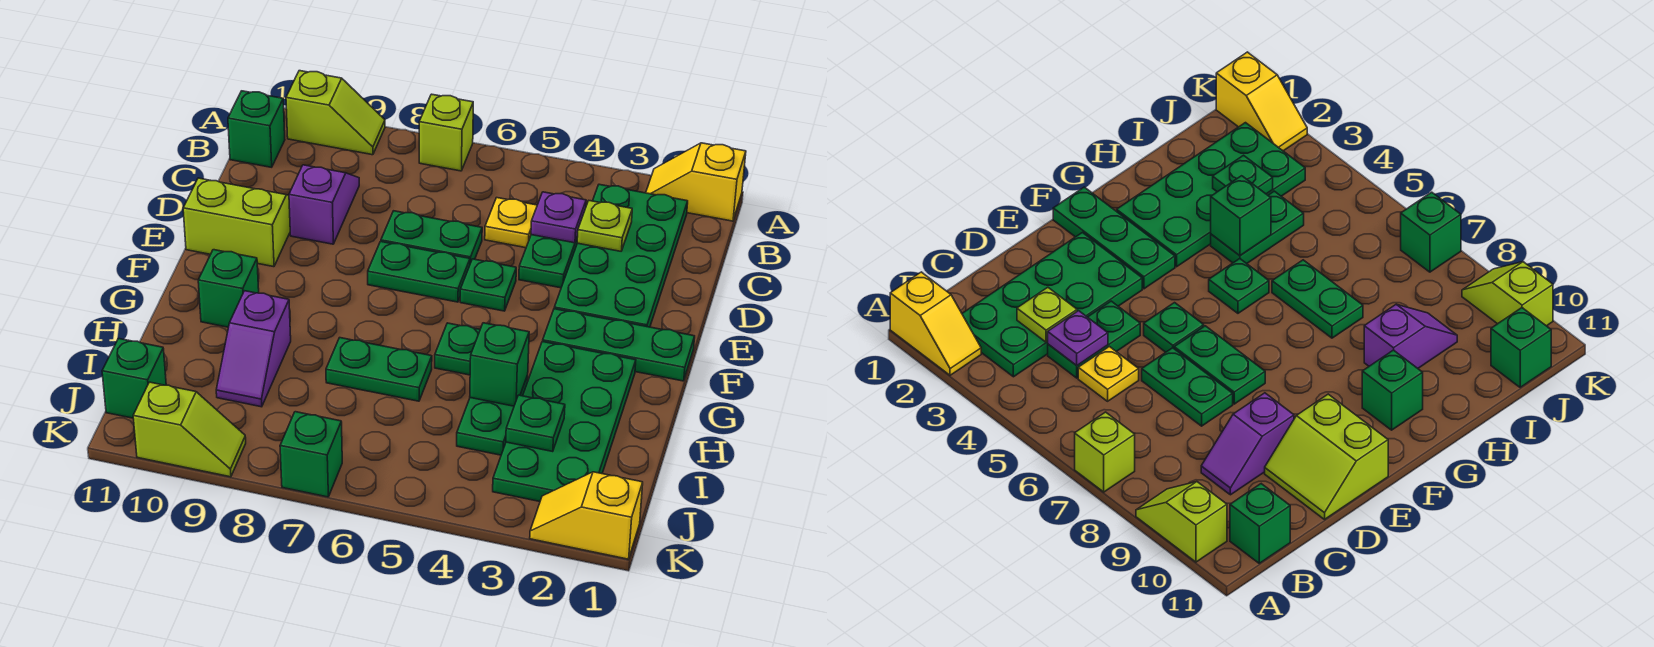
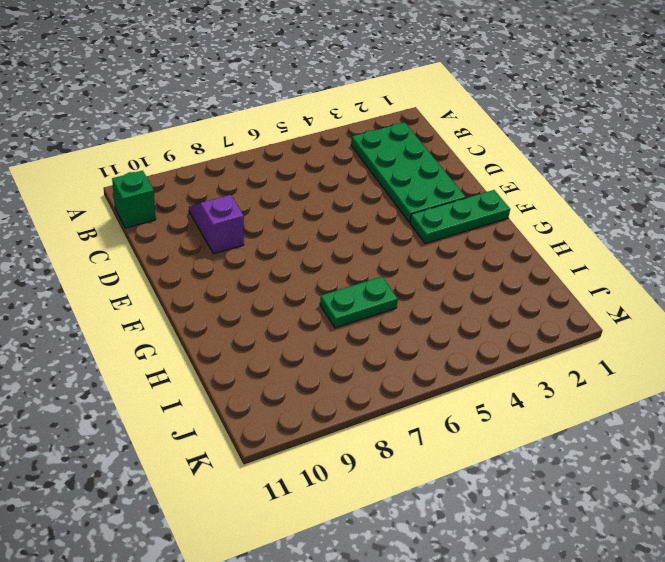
none -> yellow slope A1:A2 level 1 top 1
none -> lime brick A7 level 1
none -> lime slope A9:A10 level 1 top 10

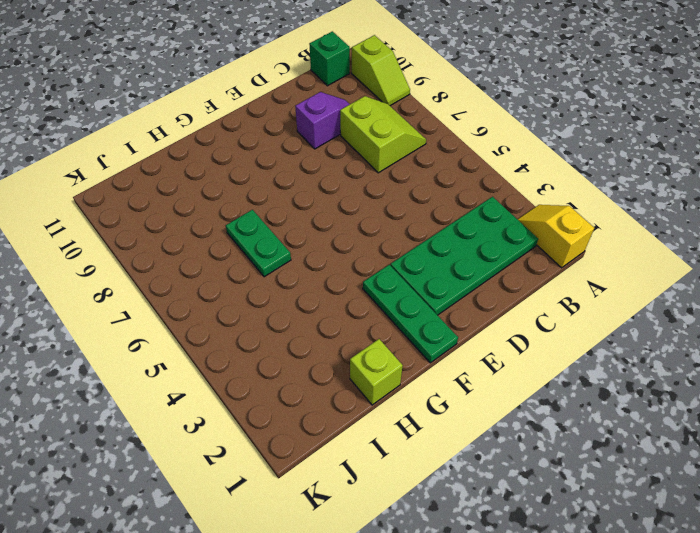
lime slope B7:C8 level 1 top C -> lime slope D10:E11 level 1 top E
lime brick H1 level 1 -> lime brick A7 level 1
none -> green plate C4:D4 level 1
none -> yellow plate C5 level 1
none -> green plate D6:D7 level 1

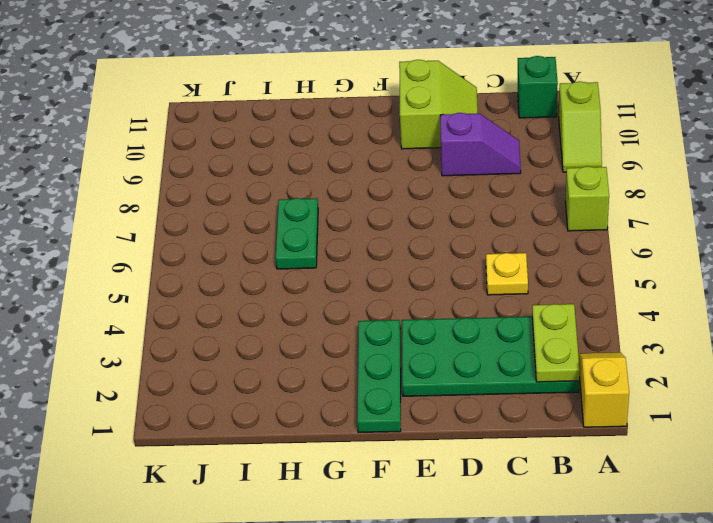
lime plate B2:B3 level 2 -> none
none -> green plate C4:D4 level 1
none -> green plate D6:D7 level 1
none -> green plate E5 level 1

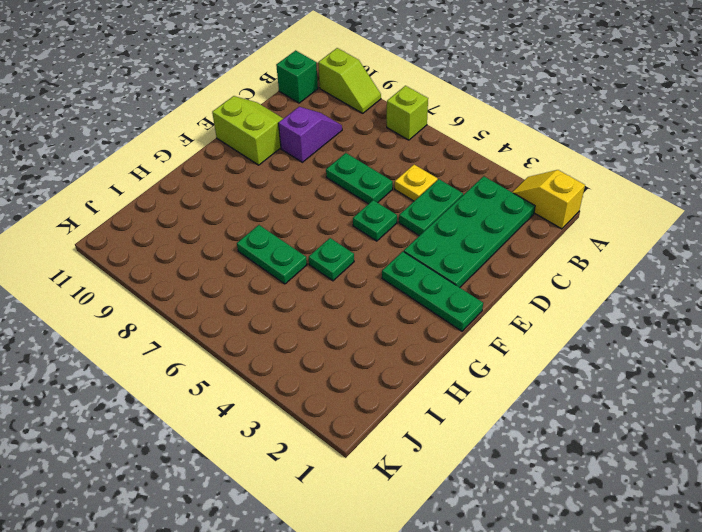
none -> green plate E6:E7 level 1
none -> green plate G2:J3 level 1
none -> green brick G10 level 1

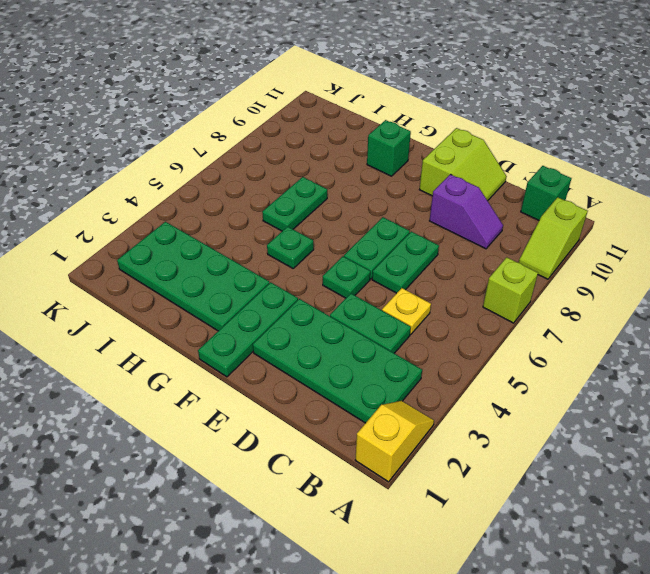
none -> green plate H4:I4 level 1
none -> purple slope H9:I9 level 1 top H
none -> green brick J11 level 1

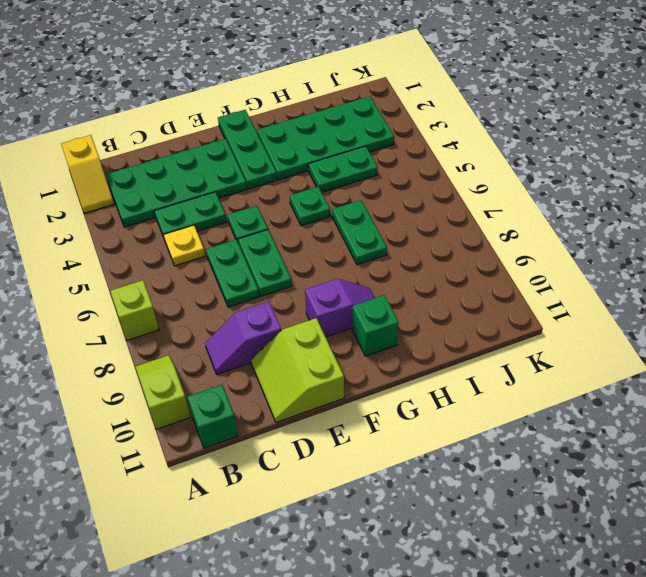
purple slope F9:G9 level 1 top F -> purple slope H9:I9 level 1 top H
none -> green brick J11 level 1
none -> yellow slope K1:K2 level 1 top 1
none -> green brick K7 level 1

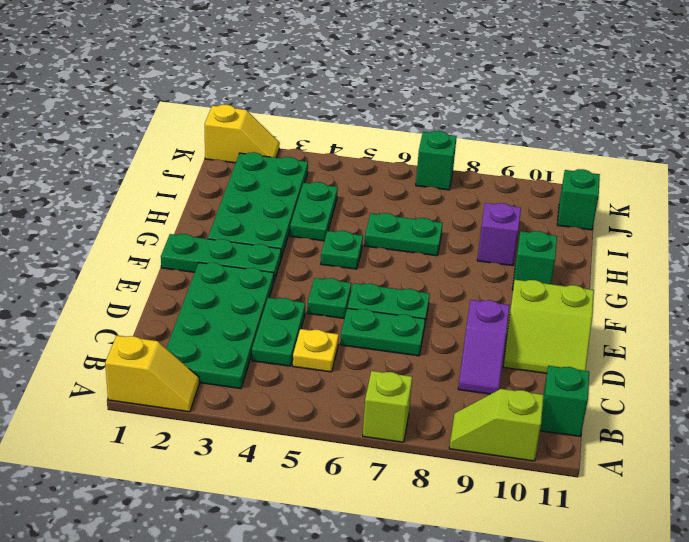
none -> lime slope K9:K10 level 1 top 10
none -> lime plate C3 level 2
none -> purple plate C4 level 2

